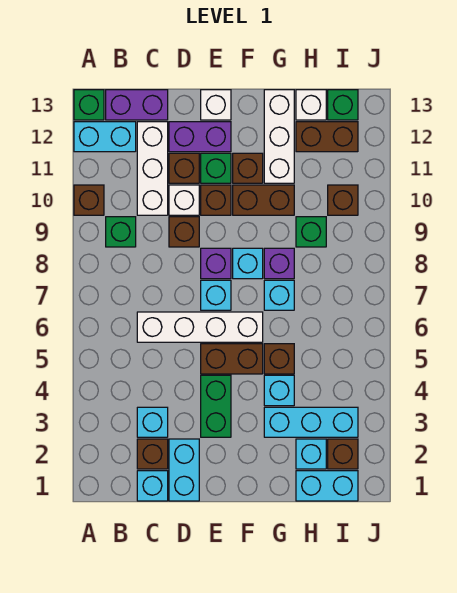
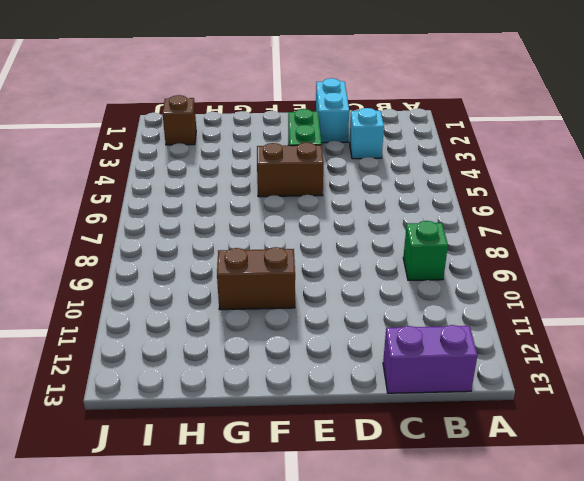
none -> brown brick A10 level 1
none -> cyan brick A12:B12 level 1
none -> green brick A13 level 1
none -> cyan brick C1 level 1

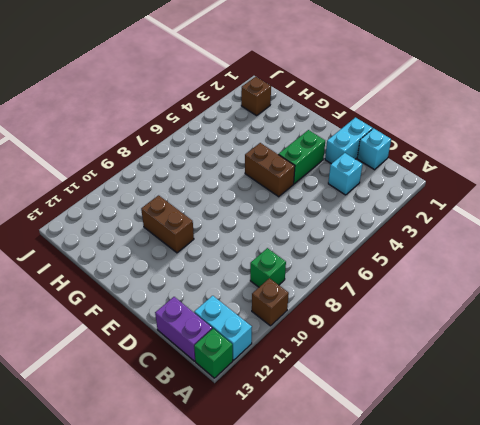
none -> brown brick C2 level 1
none -> white brick C6:F6 level 1
none -> white brick C10:C12 level 1
none -> brown brick D9 level 1

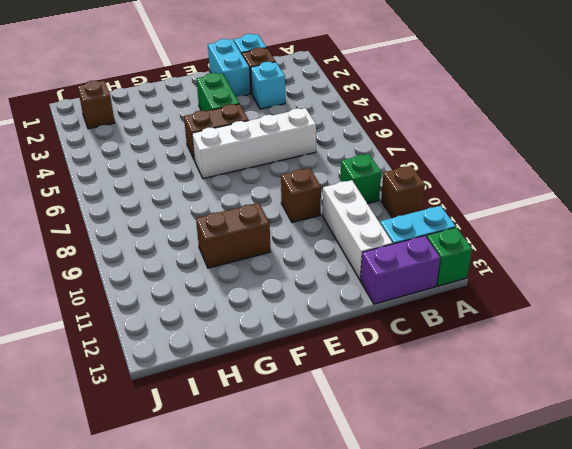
none -> white brick D10 level 1
none -> brown brick D11 level 1
none -> purple brick D12:E12 level 1
none -> cyan brick E7 level 1

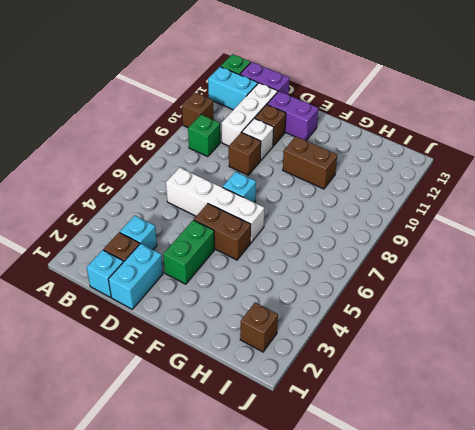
none -> purple brick E8 level 1
none -> brown brick E10 level 1
none -> green brick E11 level 1
none -> white brick E13 level 1

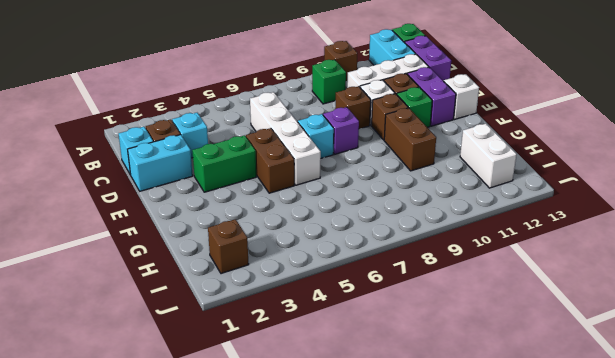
white brick H12:I12 level 1 -> brown brick H12:I12 level 1
none -> cyan brick F8 level 1
none -> brown brick F11 level 1
none -> cyan brick G3:I3 level 1
none -> cyan brick G4 level 1

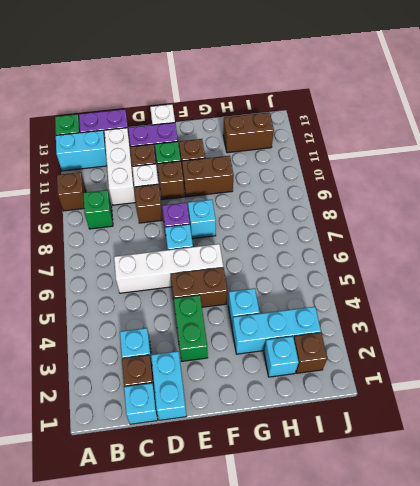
none -> brown brick G5 level 1
none -> cyan brick G7 level 1
none -> purple brick G8 level 1
none -> white brick G11:G13 level 1

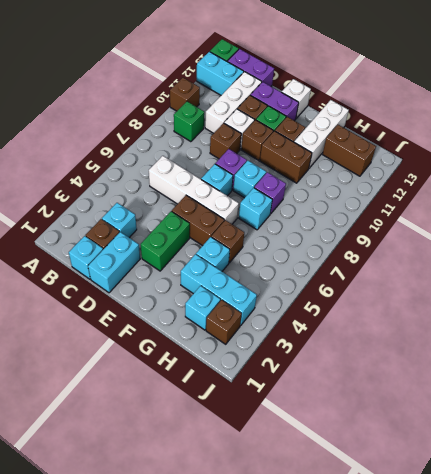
none -> cyan brick H1:I1 level 1
none -> green brick H9 level 1
none -> white brick H13 level 1
none -> brown brick I10 level 1

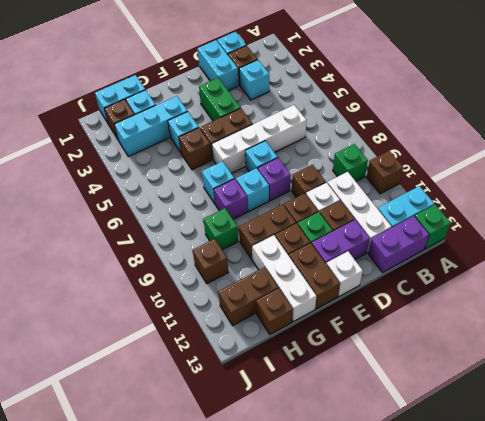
brown brick F12:F13 level 1 -> none
brown brick H13 level 1 -> white brick H13 level 1
none -> green brick I13 level 1

